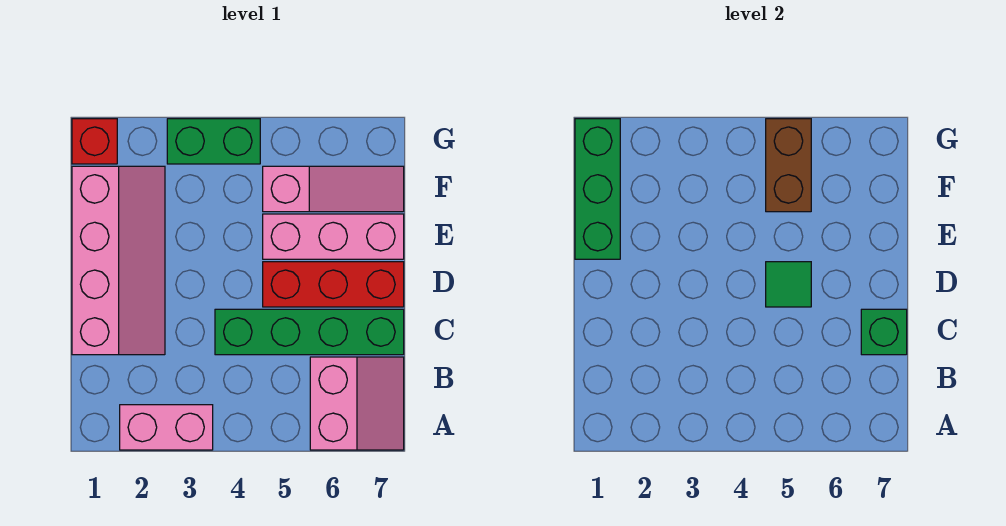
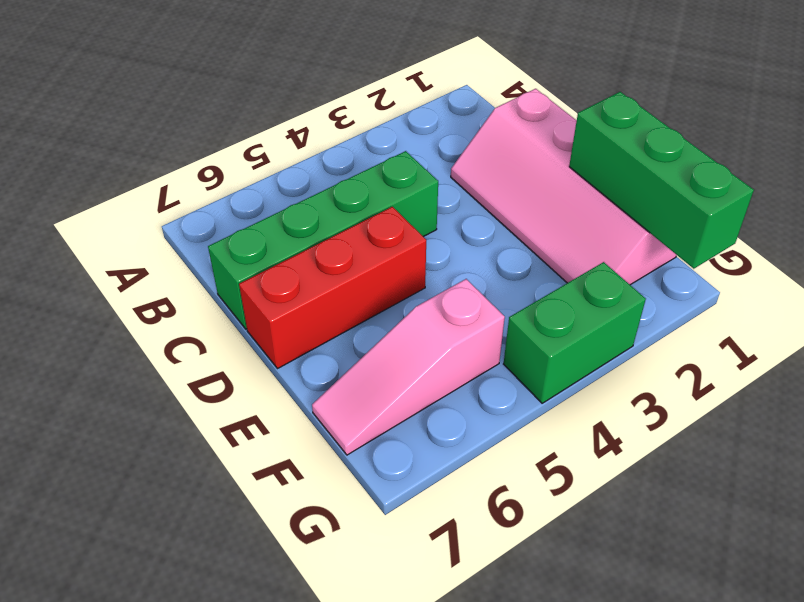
none -> pink brick A2:A3 level 1
none -> pink slope A6:B7 level 1 top 6
none -> pink brick E5:E7 level 1

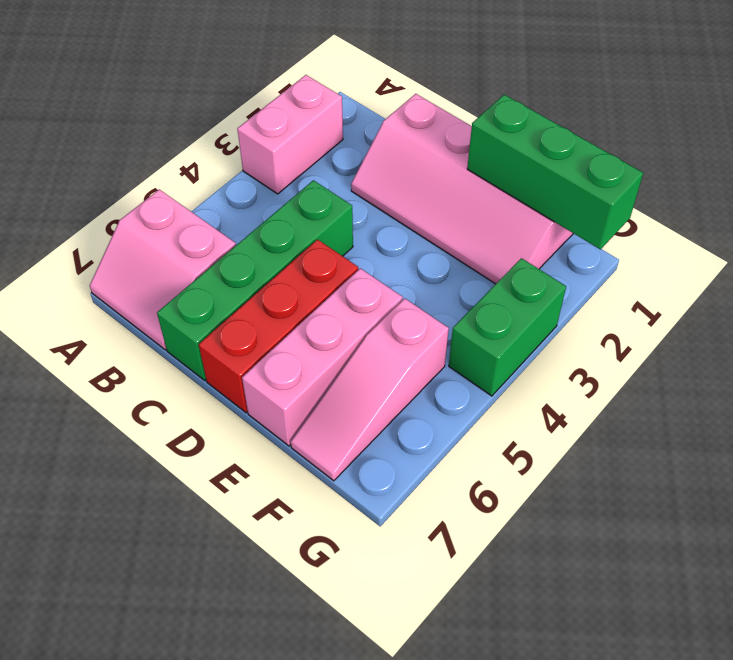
none -> red brick G1 level 1
none -> green brick C7 level 2
none -> green tile D5 level 2

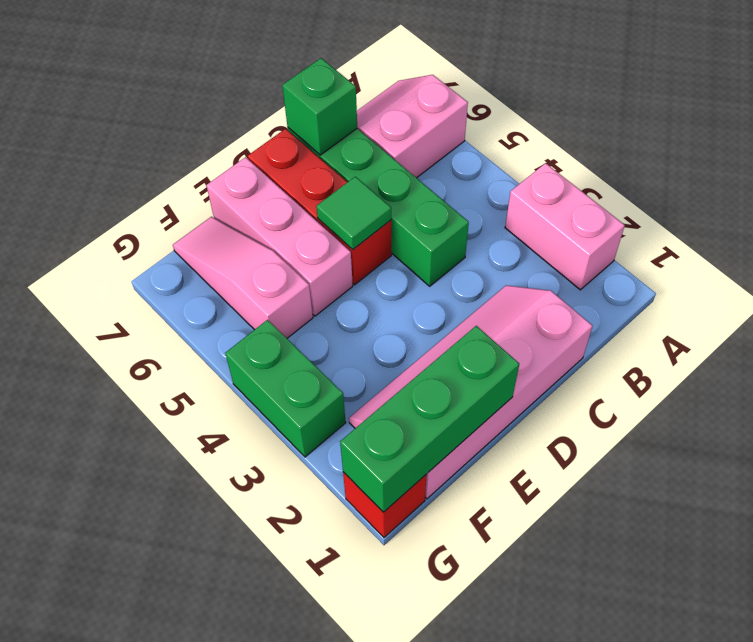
none -> brown brick F5:G5 level 2

